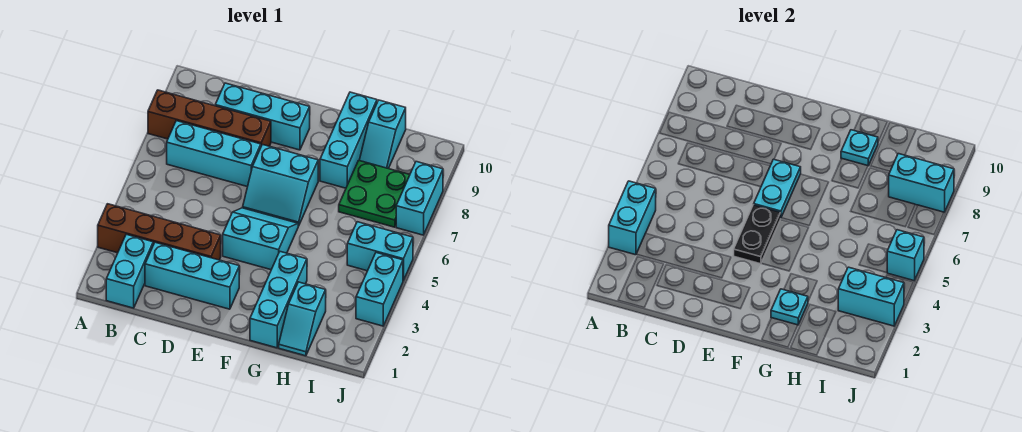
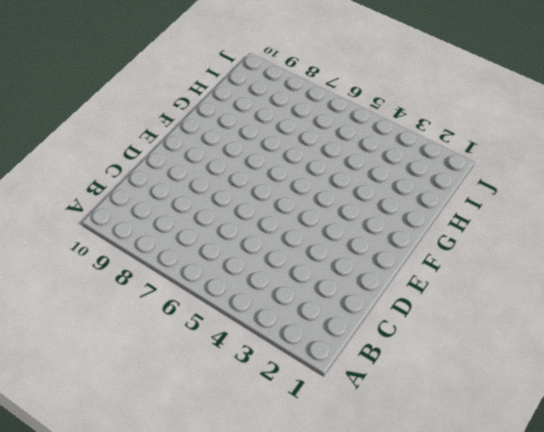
none -> brown brick A3:D3 level 1
none -> brown brick A8:D8 level 1
none -> cyan brick B1:B2 level 1

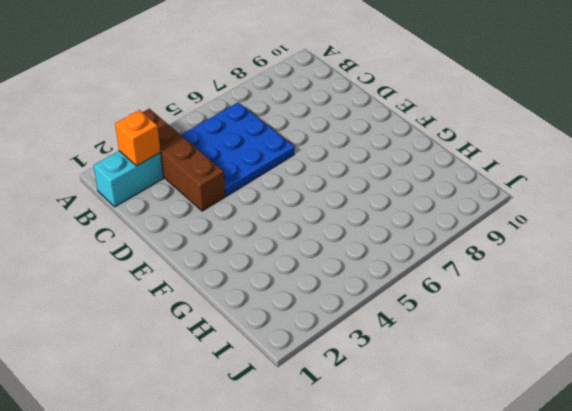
orange brick B2 level 2 -> none
blue plate B4:D6 level 1 -> none
none -> brown brick A8:D8 level 1
none -> cyan brick B7:D7 level 1
none -> cyan brick C2:E2 level 1

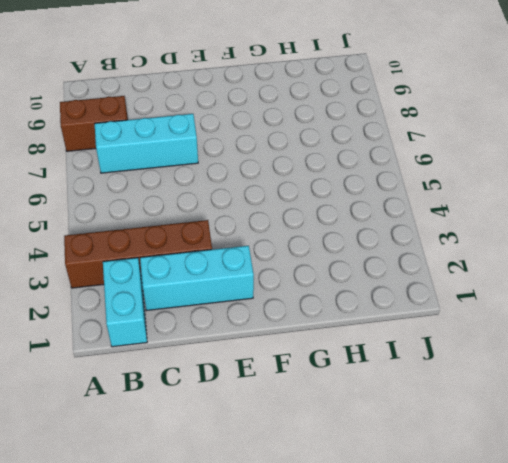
brown brick A8:B8 level 1 -> brown brick A8:D8 level 1
none -> cyan brick C9:E9 level 1
none -> cyan slope E4:F5 level 1 top 4
none -> cyan slope E6:F7 level 1 top 7

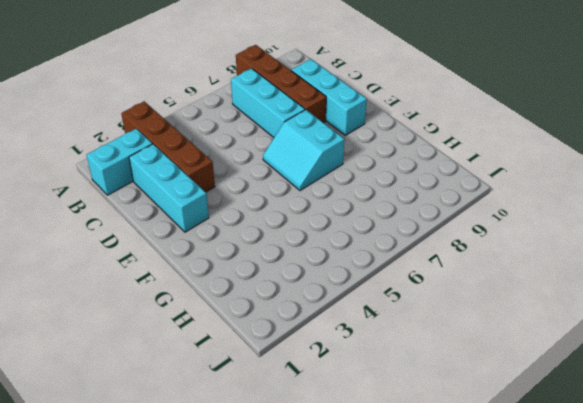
none -> cyan slope E4:F5 level 1 top 4
none -> cyan brick G1:G3 level 1
none -> cyan brick G8:G10 level 1

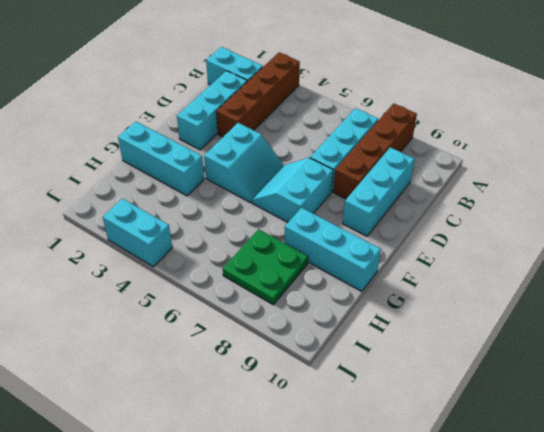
none -> cyan slope H1:H2 level 1 top 2
none -> cyan slope H9:H10 level 1 top 10
none -> cyan brick I5:J5 level 1

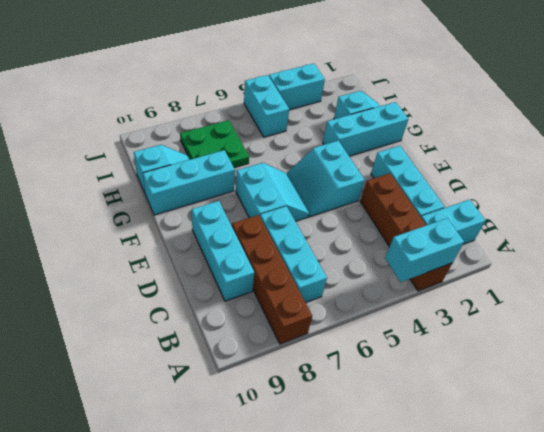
none -> cyan brick J7:J8 level 1
none -> black plate E4:E5 level 2
none -> cyan plate E6:E7 level 2

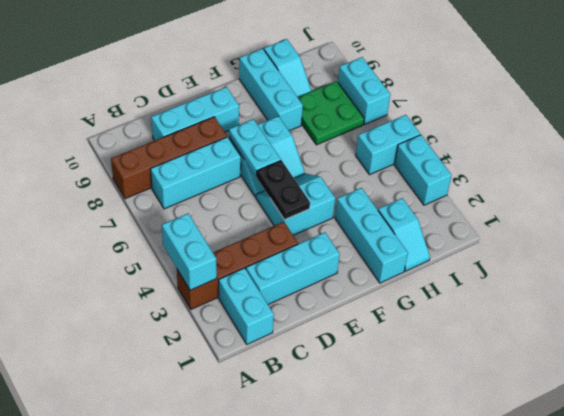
none -> cyan plate G2 level 2
none -> cyan plate G9 level 2
none -> cyan brick I3:J3 level 2

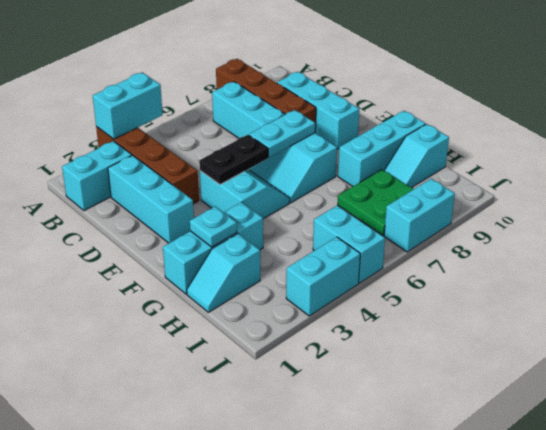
none -> cyan plate G9 level 2
none -> cyan brick I3:J3 level 2
none -> cyan brick I8:J8 level 2

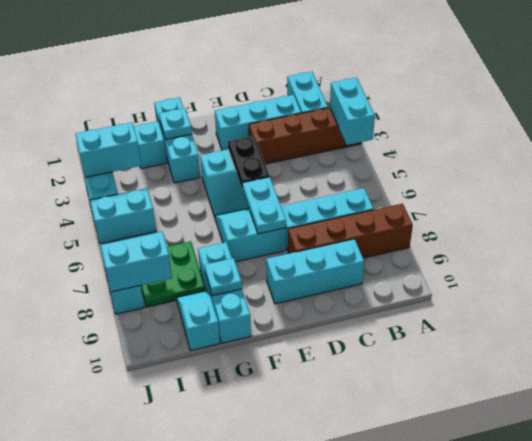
none -> cyan brick J5 level 2

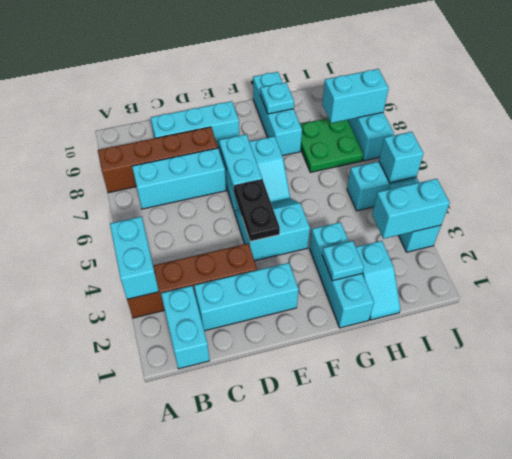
none -> cyan slope H9:H10 level 1 top 10

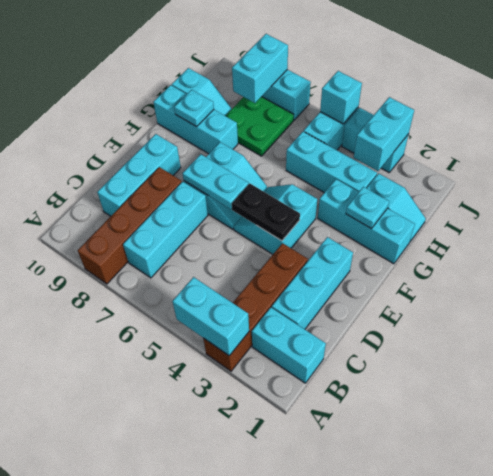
cyan brick H3:H5 level 1 -> none

